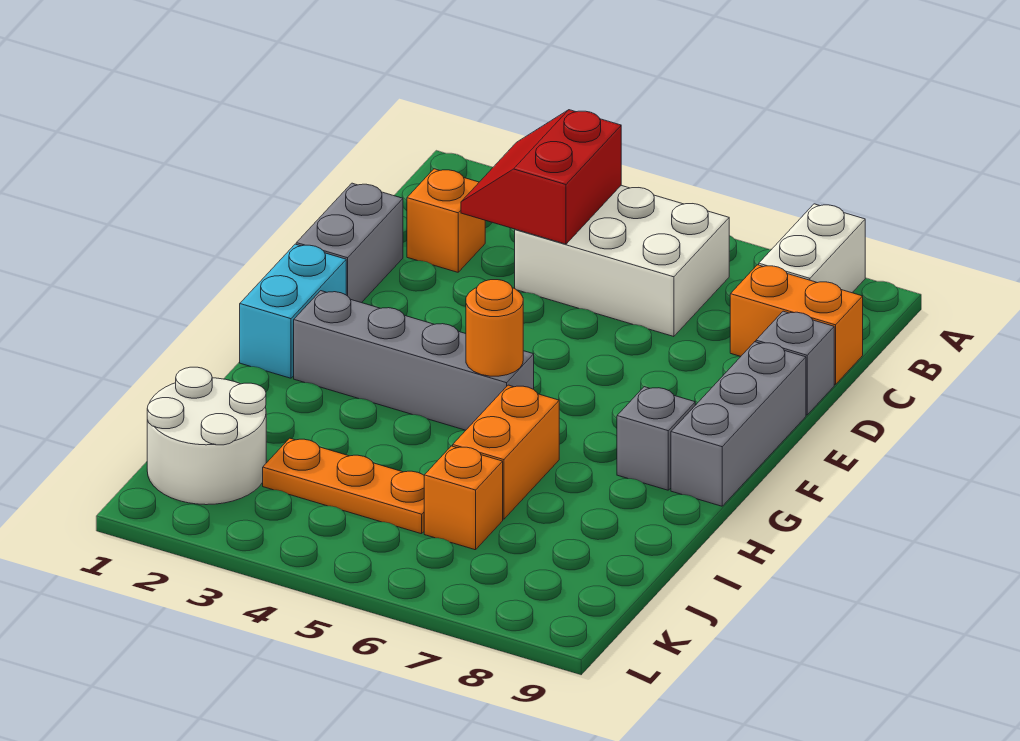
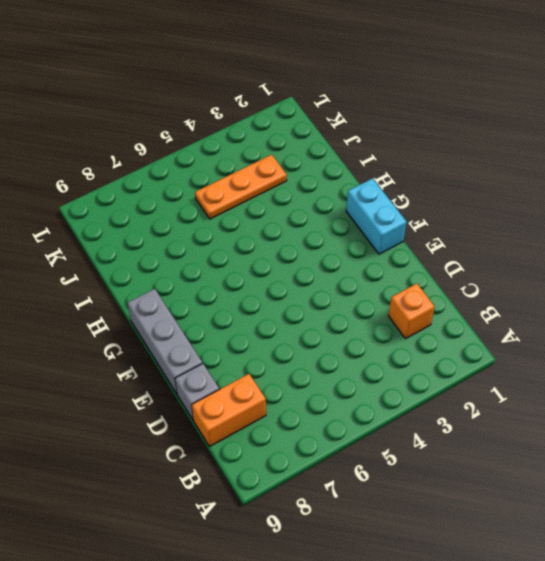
none -> white brick A8:B8 level 1
none -> white brick B4:C6 level 1
none -> grey brick D1:E1 level 1

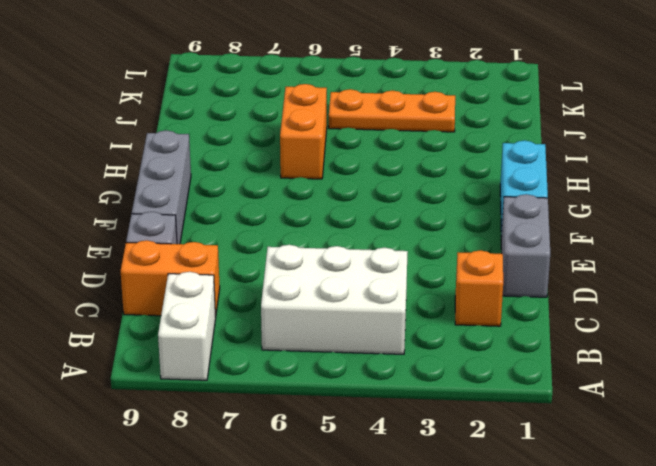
none -> grey brick G2:G5 level 1
none -> grey brick G8 level 1
none -> white round brick J1:K2 level 1

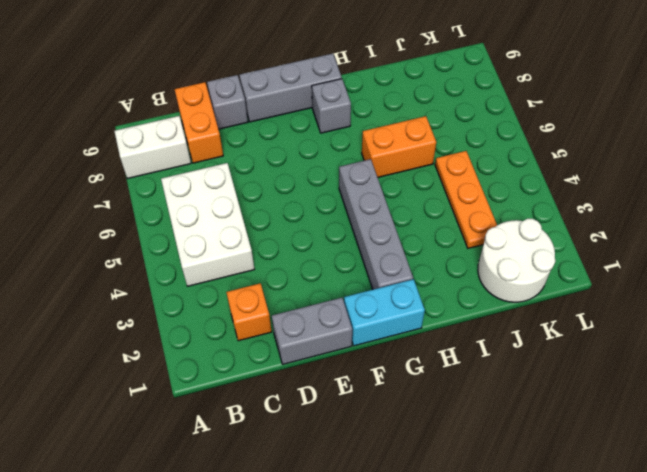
none -> orange brick J6 level 1
none -> red slope B3:C4 level 2 top 4
none -> orange round brick G5 level 2

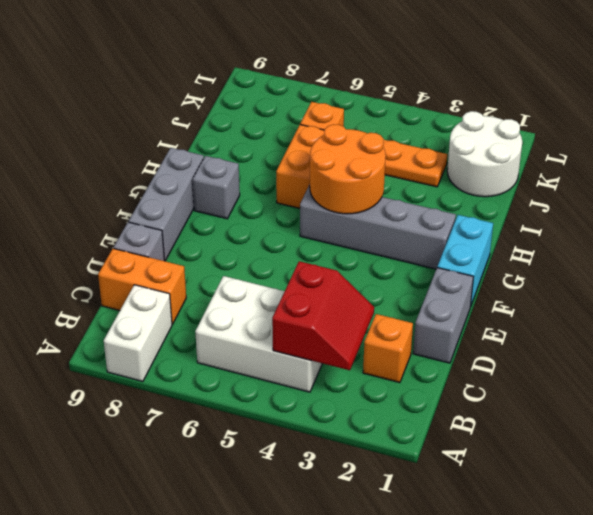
orange round brick G4:H5 level 2 -> orange round brick G5 level 2

